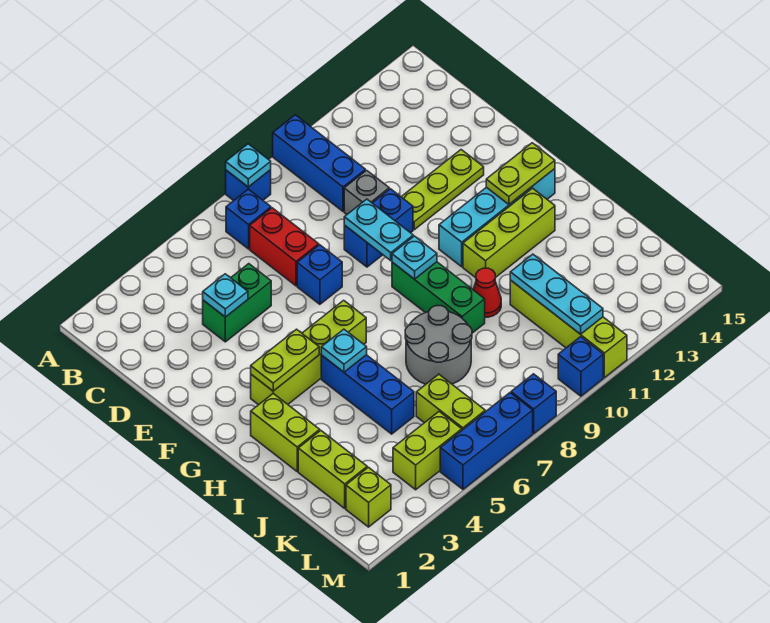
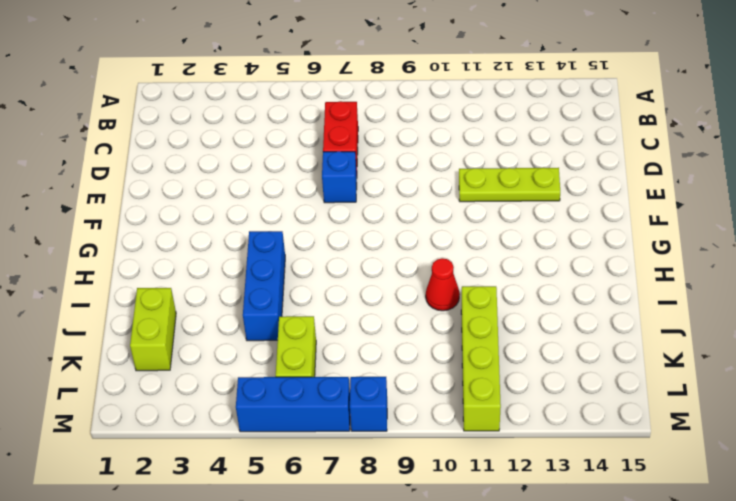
none -> blue brick A8 level 1
none -> blue brick A10:C10 level 1
none -> blue brick B7 level 1
none -> green brick D4:D5 level 1

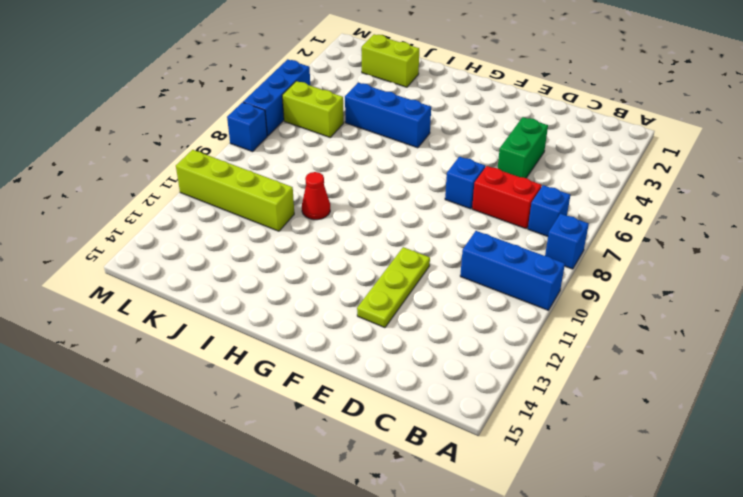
none -> grey brick D10 level 1
none -> blue brick E9:E10 level 1
none -> lime brick G3:G6 level 1
none -> green brick G9:I9 level 1

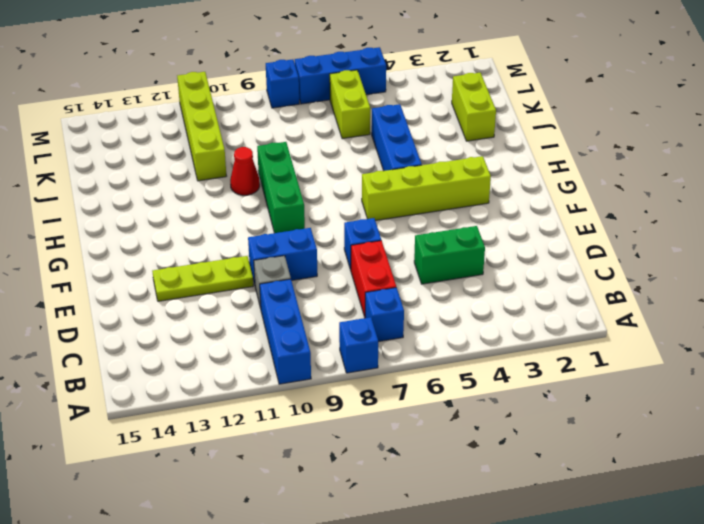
none -> cyan brick G11:G14 level 1
none -> lime brick H2:I2 level 1
none -> lime brick H11:H13 level 1
none -> grey round brick I7:J8 level 1

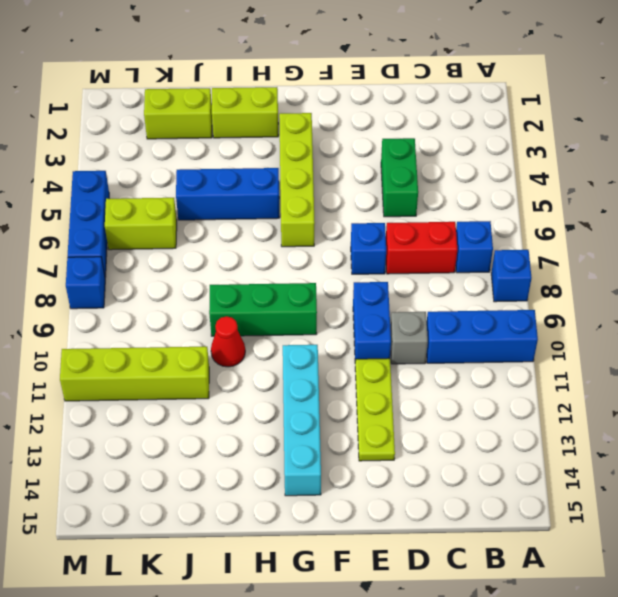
none -> lime brick H11:H13 level 1
none -> grey round brick I7:J8 level 1
none -> lime brick L2 level 1
none -> lime brick L4:L5 level 1

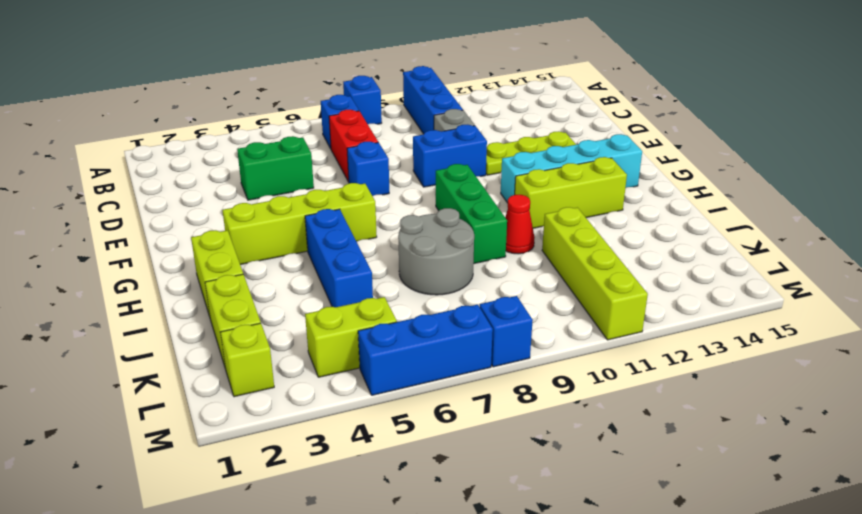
none -> lime brick K6:L6 level 1
none -> blue brick M10 level 1
none -> cyan plate A8 level 2
none -> cyan plate D4 level 2

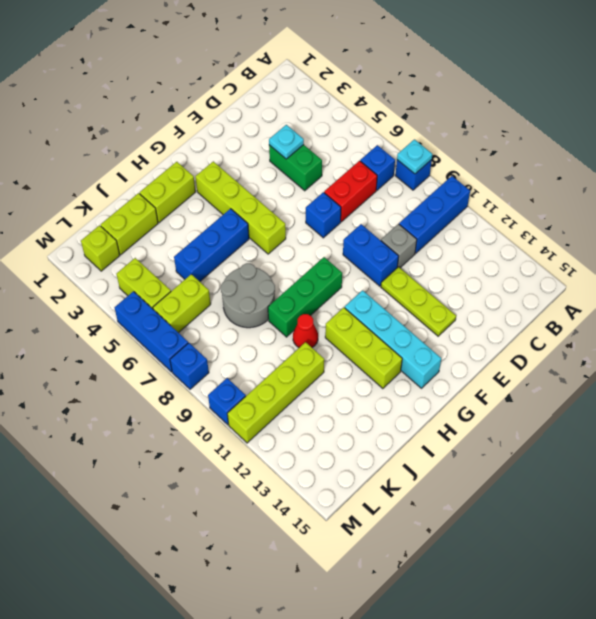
none -> cyan plate E9:F9 level 2
none -> lime plate G3:G4 level 2
none -> cyan plate G9 level 2
none -> lime plate G13:G14 level 2

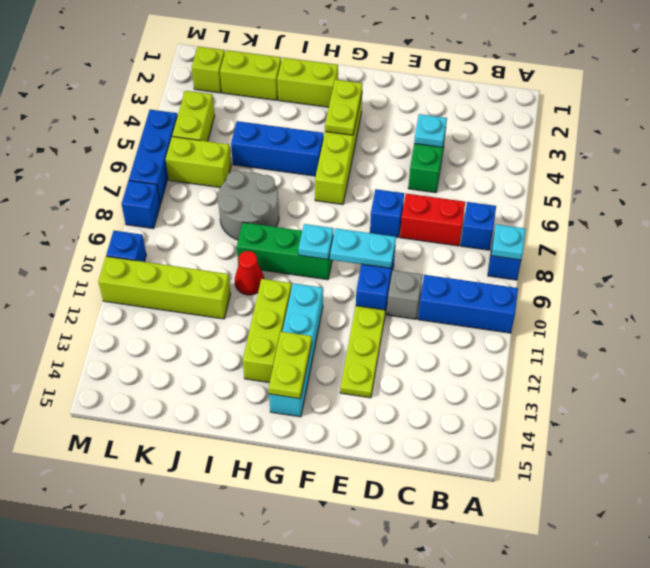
none -> cyan plate H5 level 2
none -> cyan plate J11:L11 level 2

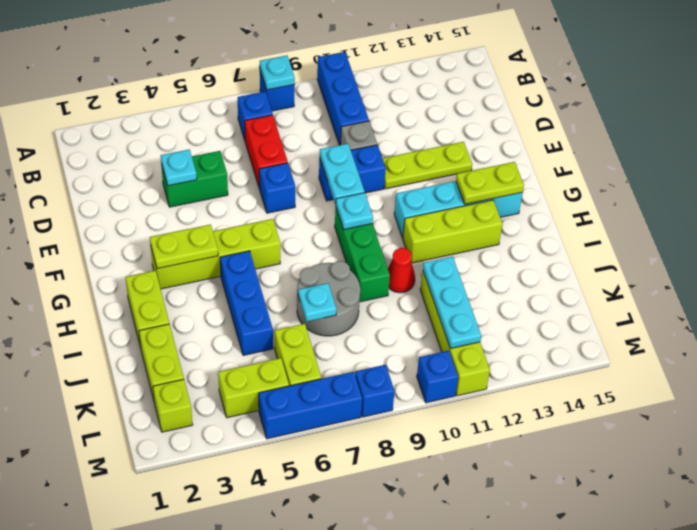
cyan plate J7 level 2 -> cyan plate H5 level 2

